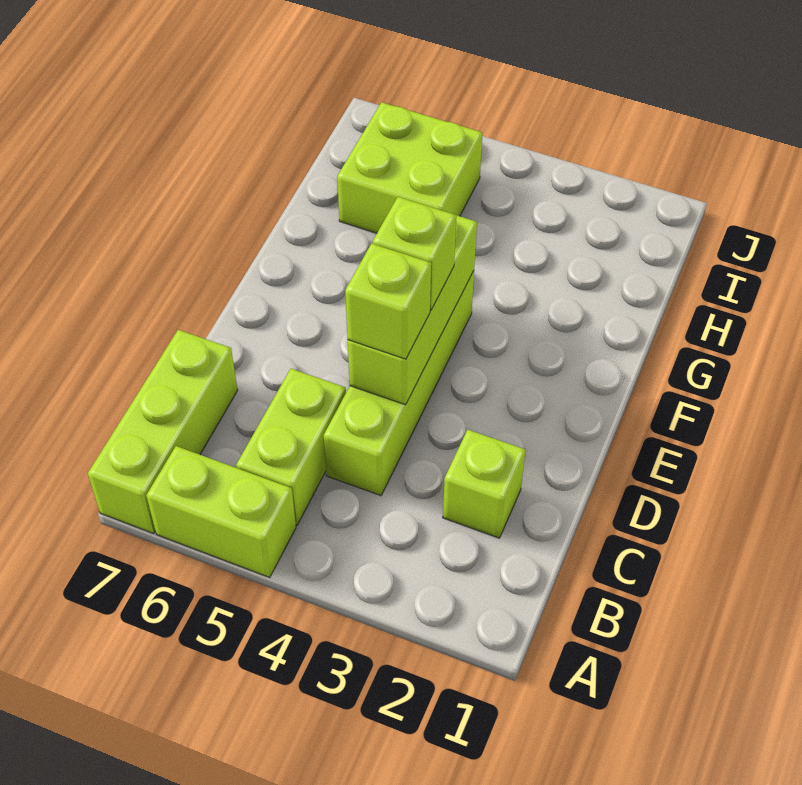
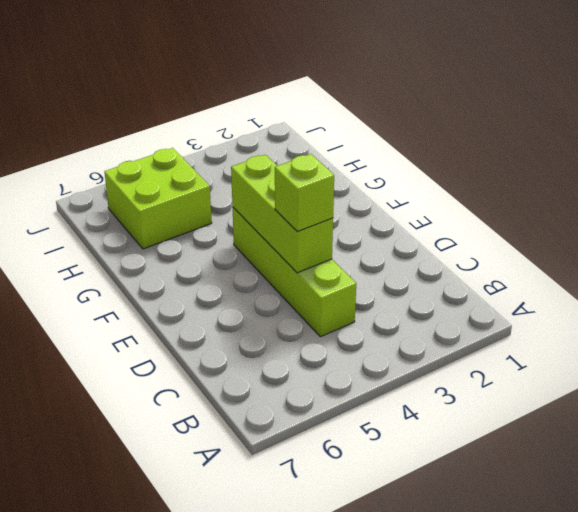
none -> lime brick A5:A6 level 1
none -> lime brick A7:C7 level 1

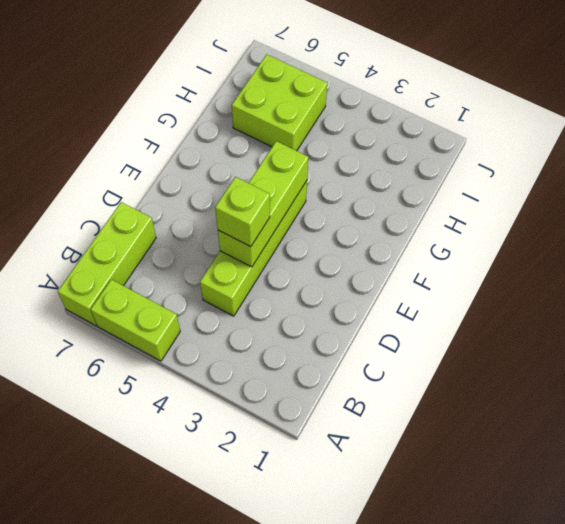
none -> lime brick B5:C5 level 1
none -> lime brick C2 level 1

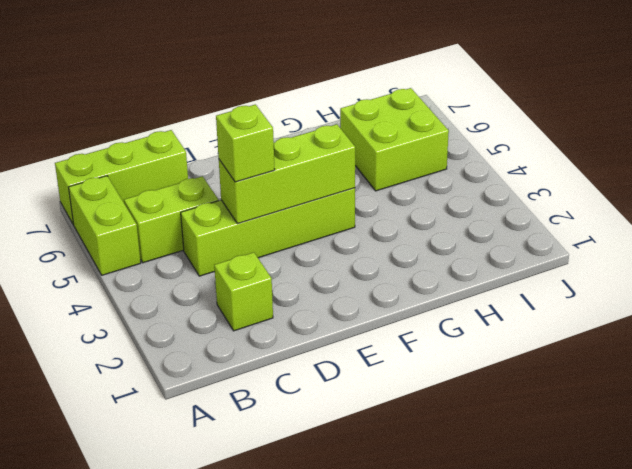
none -> lime brick E4 level 3

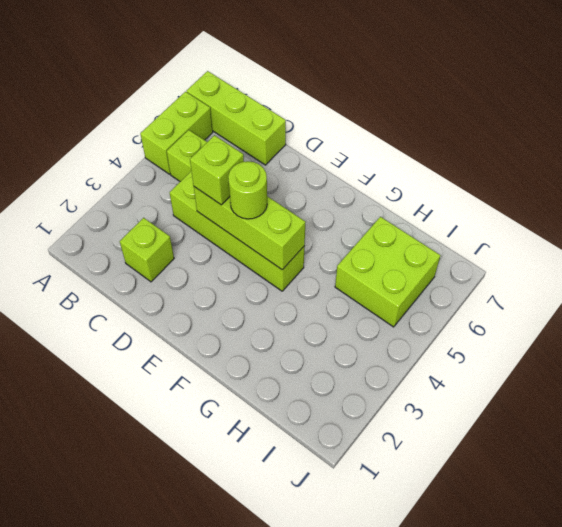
lime round brick E4 level 3 -> lime brick E4 level 3

